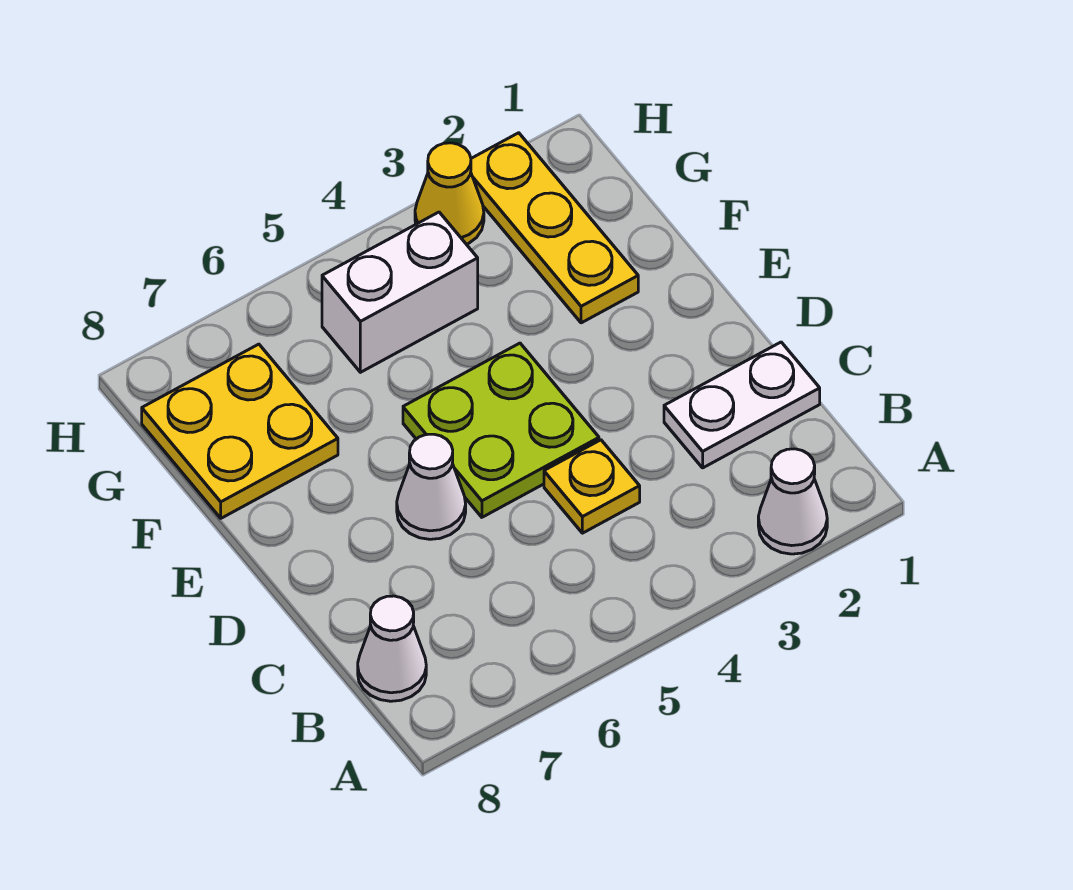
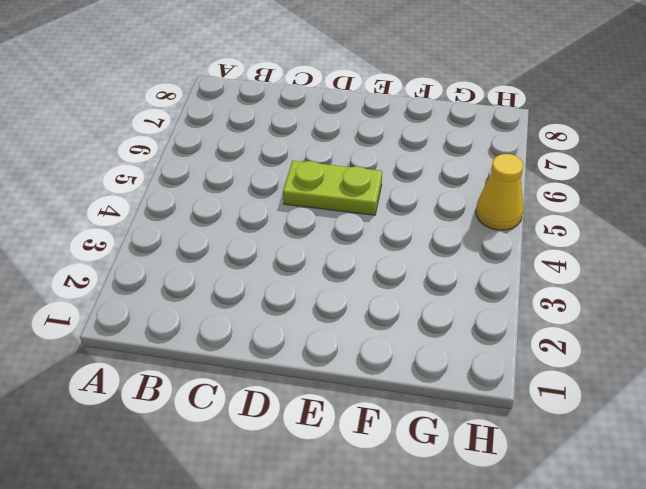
lime plate D5:E5 level 1 -> lime plate D4:E5 level 1
yellow cone H5 level 1 -> yellow cone H3 level 1
none -> white cone A2 level 1
none -> white cone B8 level 1

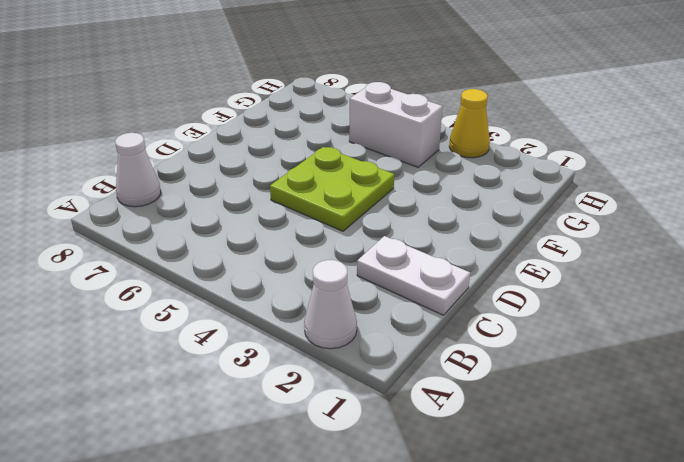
none -> yellow plate C4 level 1
none -> white cone D6 level 1

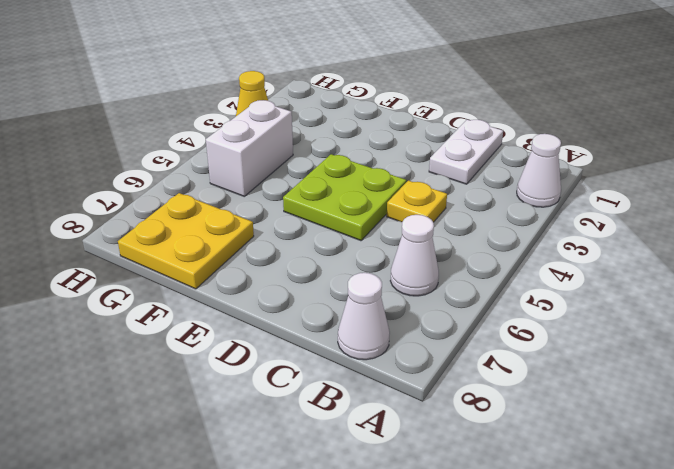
white cone B6 level 1 -> white cone D6 level 1
none -> yellow plate F2:H2 level 1

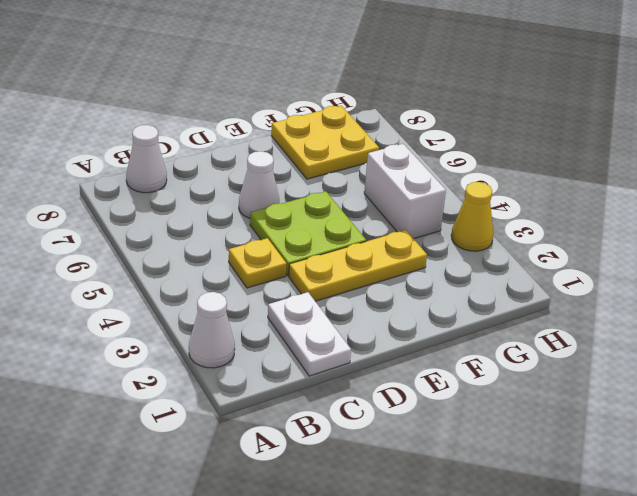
yellow plate D3:F3 level 1 -> yellow plate F2:H2 level 1

